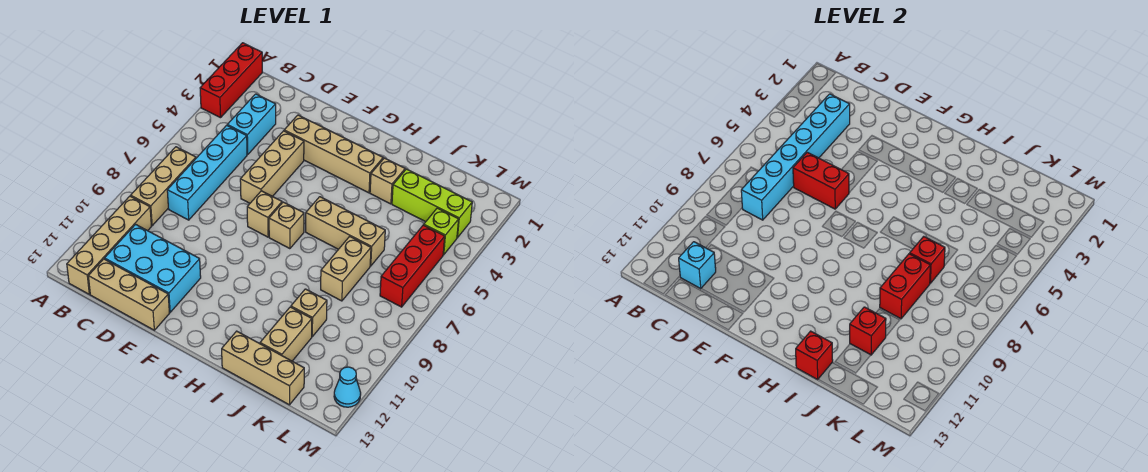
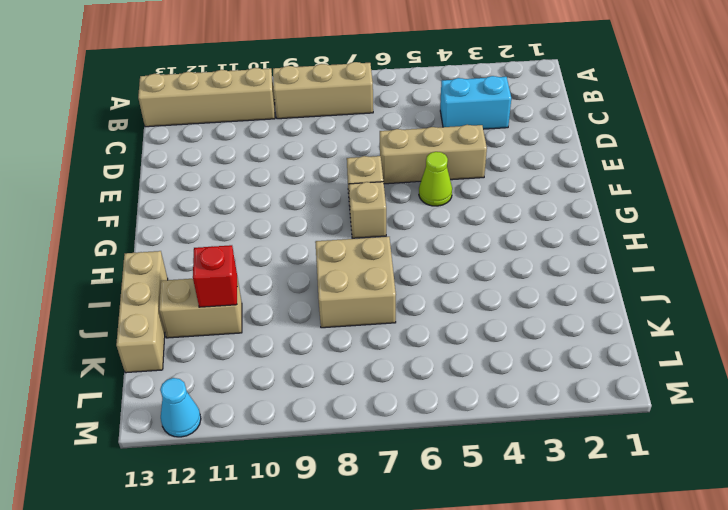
lime cone F5 level 1 -> none
tan brick I7:J8 level 1 -> tan brick J7:J8 level 1
none -> red brick A1:A3 level 1
none -> cyan brick C5:C8 level 1
none -> cyan brick C11:E12 level 1

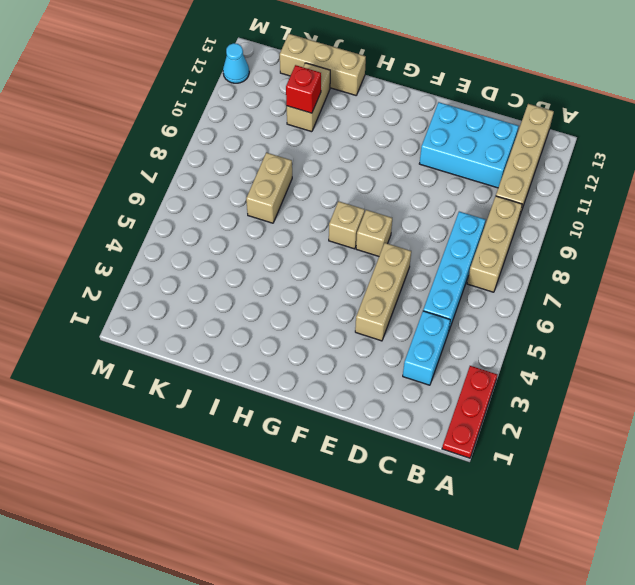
red plate A1:A3 level 1 -> red brick A1:A3 level 1
none -> tan brick C13:E13 level 1
none -> tan brick E3:H3 level 1
none -> tan brick H6:J6 level 1

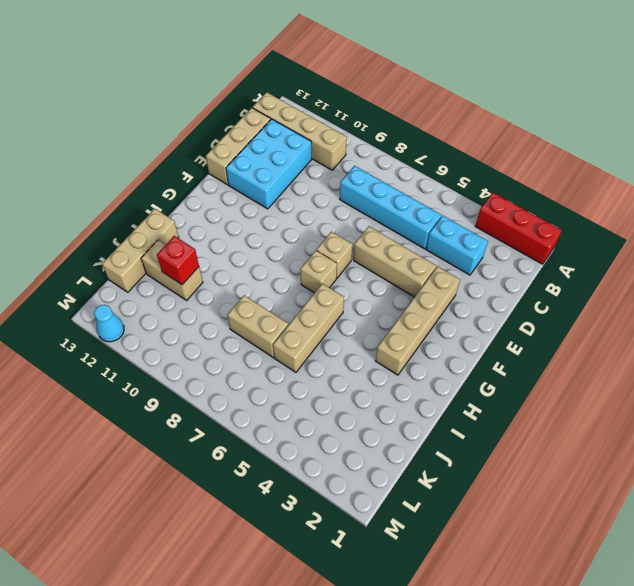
none -> tan brick B7:B9 level 1
none -> tan brick I3 level 1
none -> lime brick J3:L3 level 1

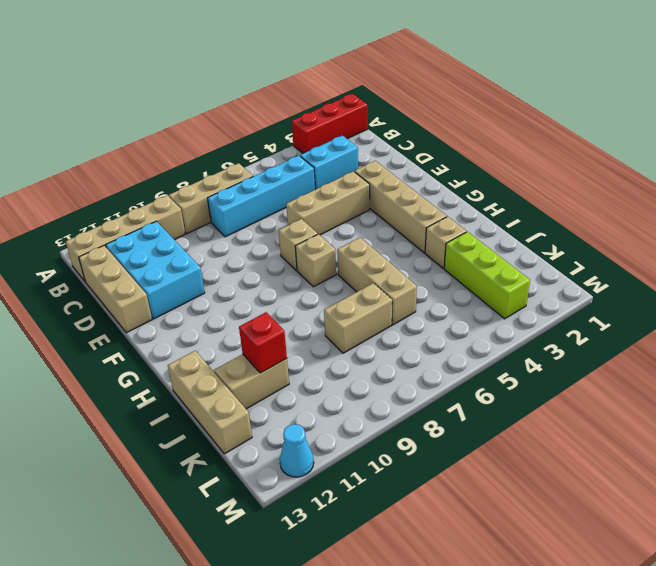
none -> tan brick J10 level 1
none -> lime brick L4 level 1
none -> red brick L5:L7 level 1

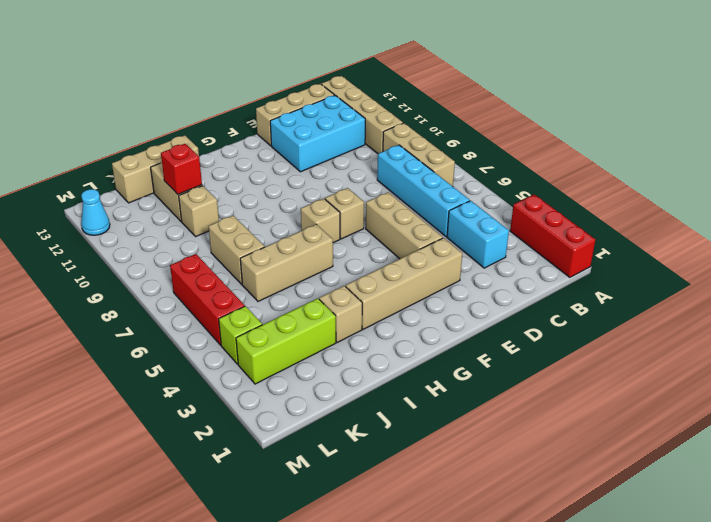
none -> cyan brick C3:C8 level 2
none -> cyan brick C12 level 2
none -> red brick D6:E6 level 2

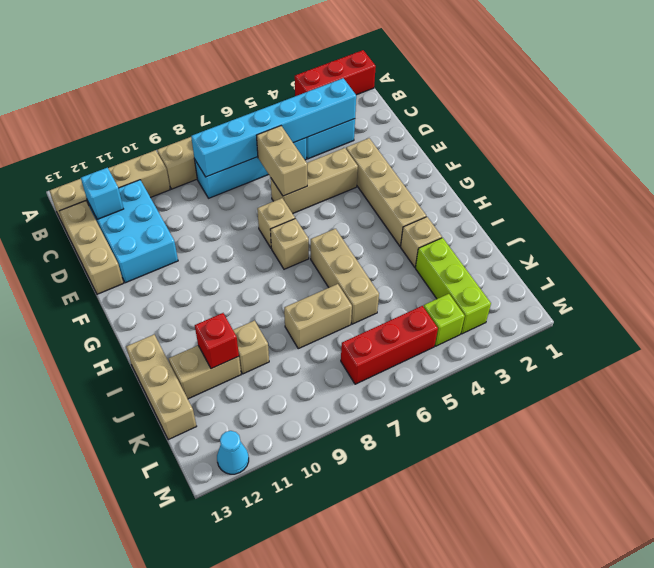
tan brick D6:E6 level 2 -> red brick D6:E6 level 2
none -> red brick I13 level 2
none -> red brick J7 level 2
none -> red brick J8:J9 level 2

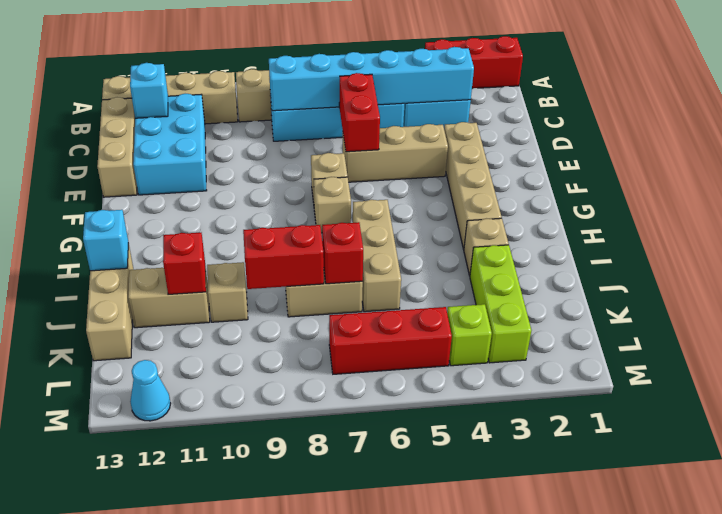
cyan brick I13 level 2 -> red brick I13 level 2

